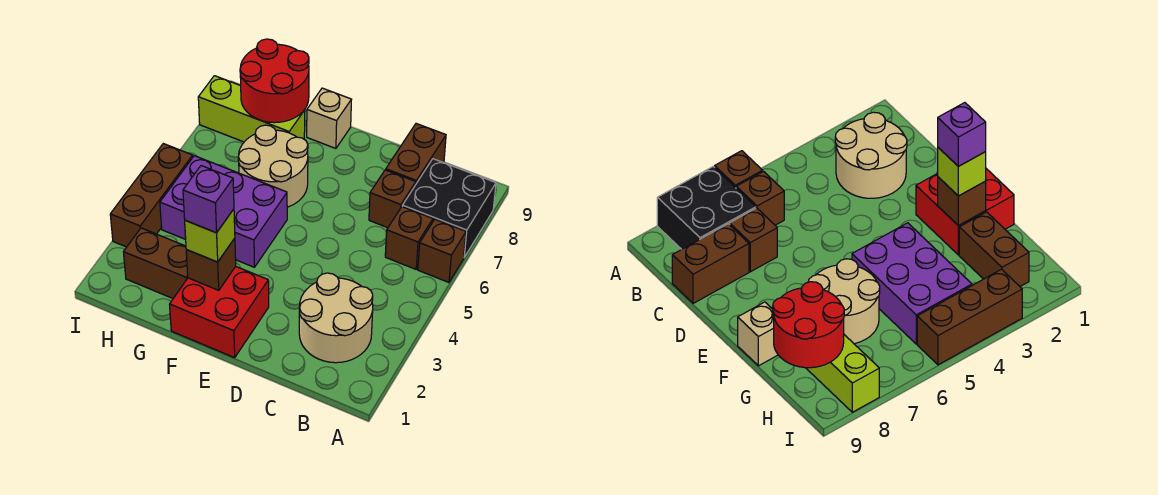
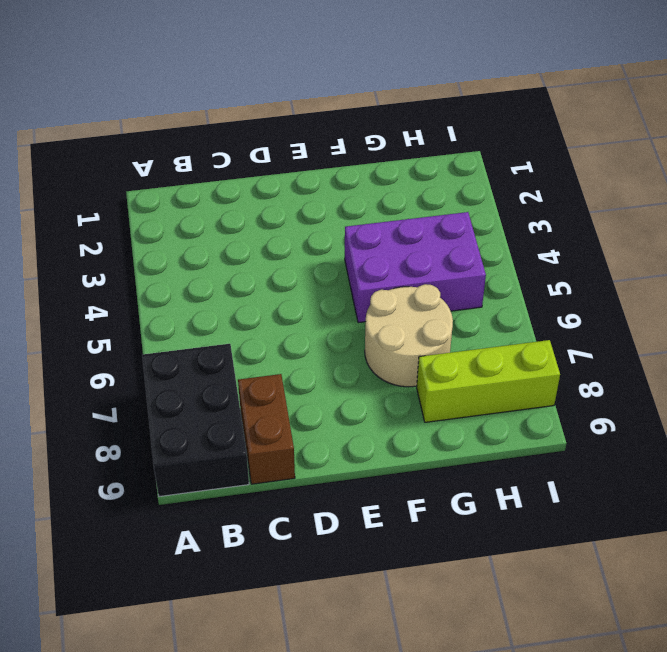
black brick A7:B9 level 1 -> black brick A7:B8 level 1
none -> brown brick A6 level 1
none -> tan round brick B2:C3 level 1
none -> brown brick B6 level 1

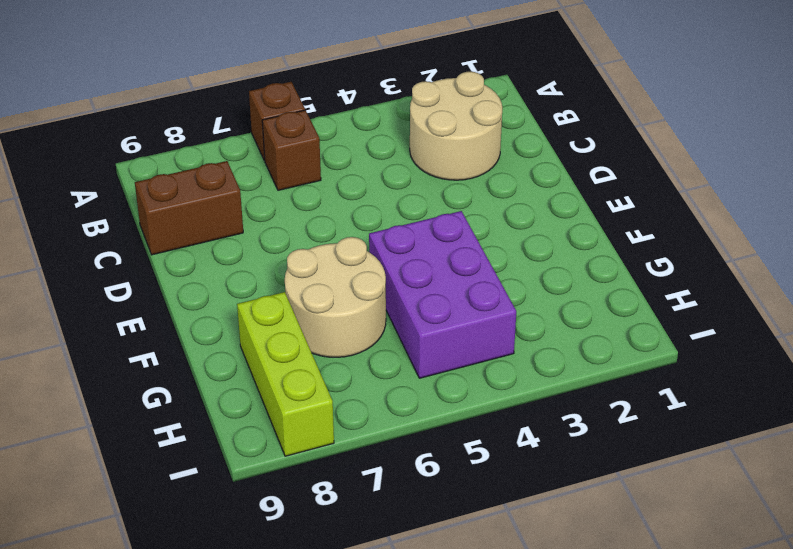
none -> black brick A7:B8 level 1
none -> brown brick C7 level 1
none -> red brick E1:F2 level 1

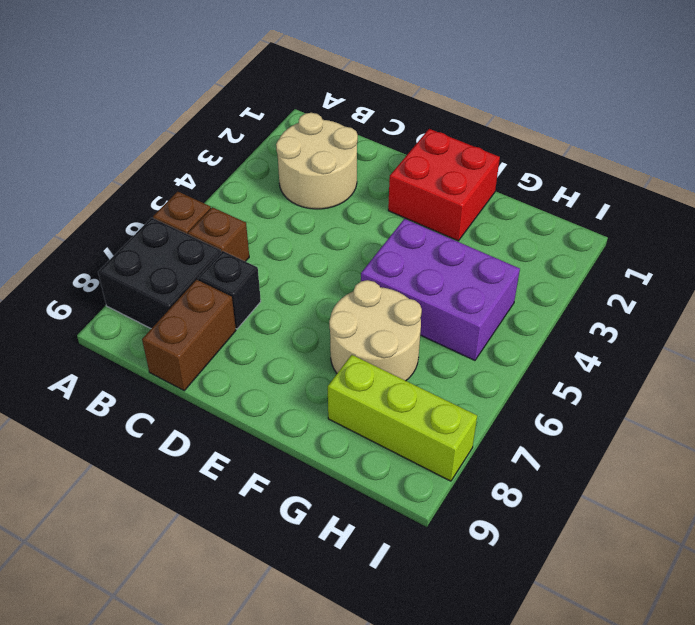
black brick C7 level 1 -> brown brick C7 level 1
none -> tan brick F9 level 1
none -> brown brick G2:H2 level 1
none -> brown brick I3:I5 level 1

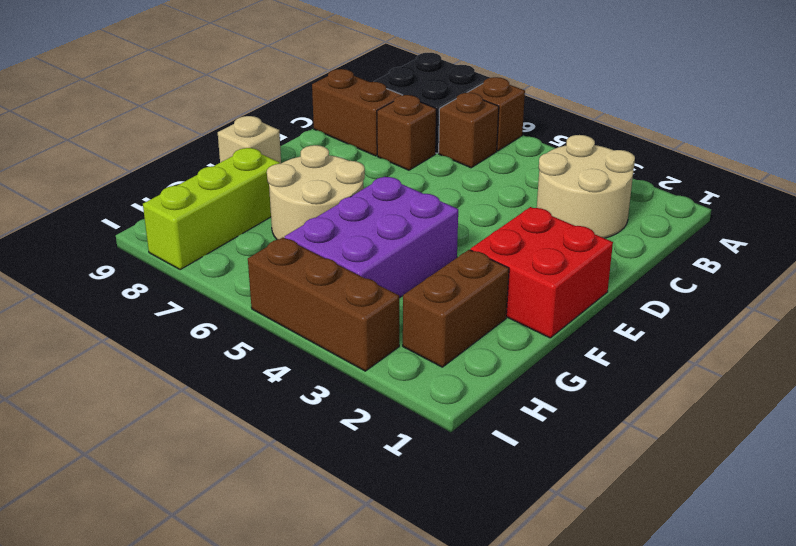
none -> brown brick F2 level 2
none -> red round brick G8:H9 level 2
none -> lime brick F2 level 3

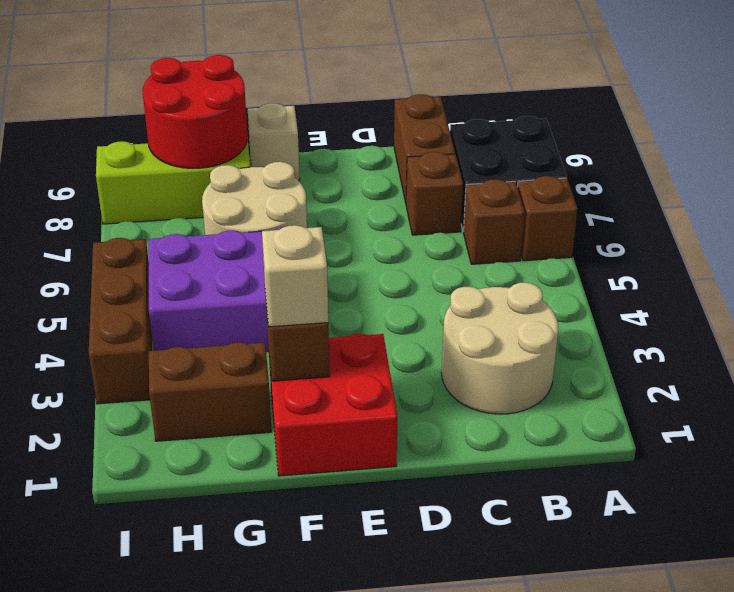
tan brick F2 level 3 -> lime brick F2 level 3
none -> purple brick F2 level 4

